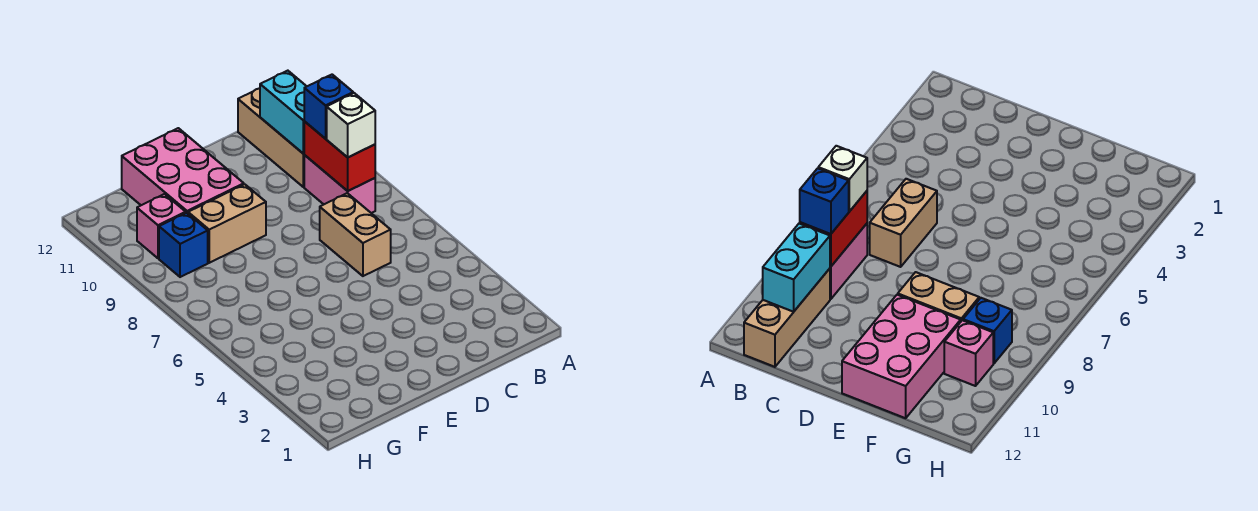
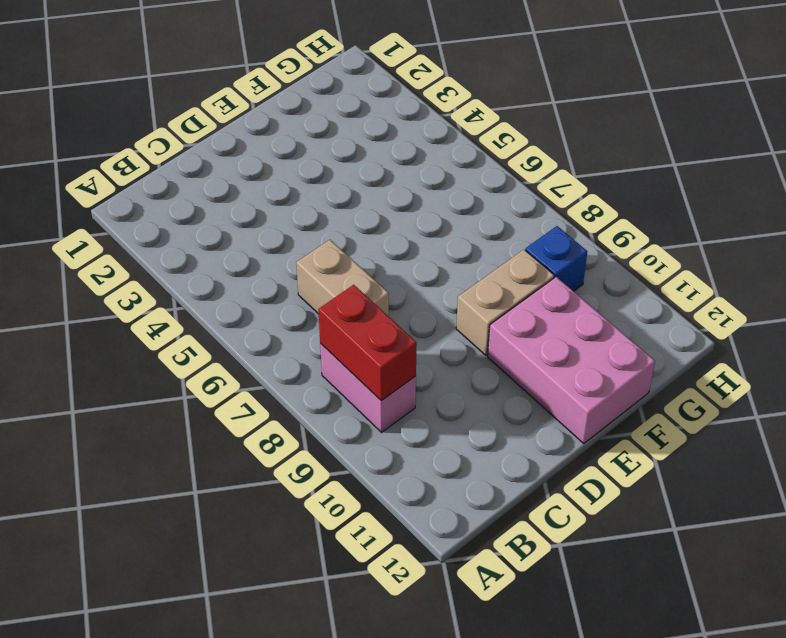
none -> tan brick B10:B12 level 1
none -> pink brick G10 level 1

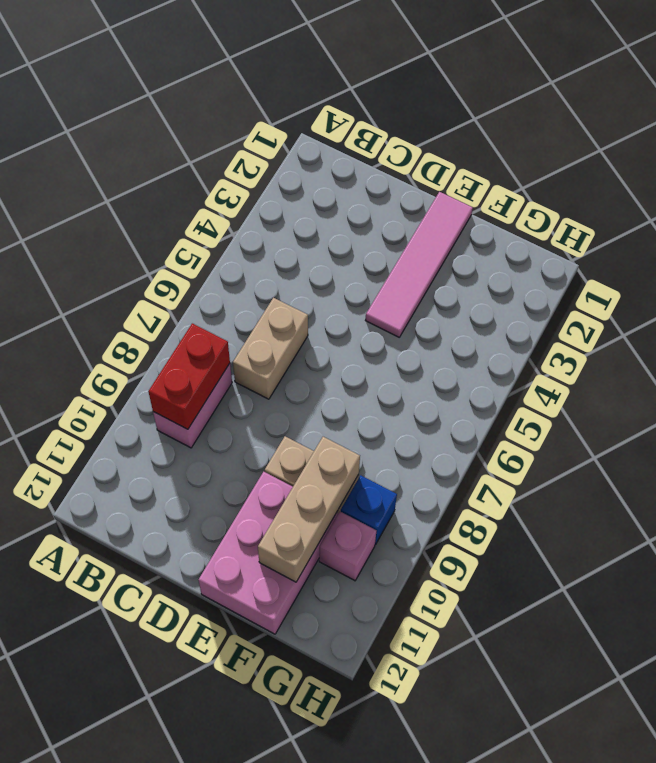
pink tile E1:E4 level 1 -> none
tan brick F9:F11 level 2 -> tan brick B10:B12 level 1
none -> cyan brick B10:B11 level 2
none -> white brick B8 level 3

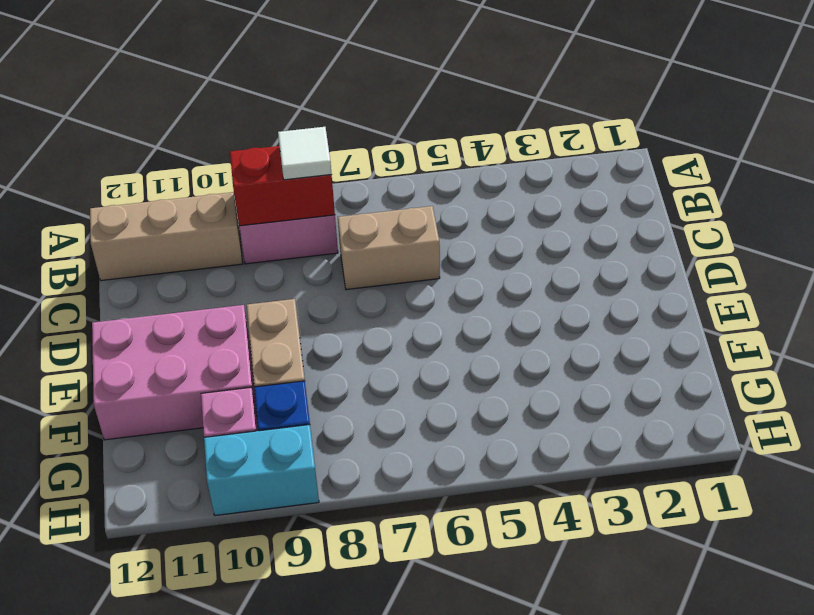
white tile B8 level 3 -> white brick B8 level 3
cyan brick H9:H10 level 1 -> cyan brick B10:B11 level 2
none -> blue brick B9 level 3

